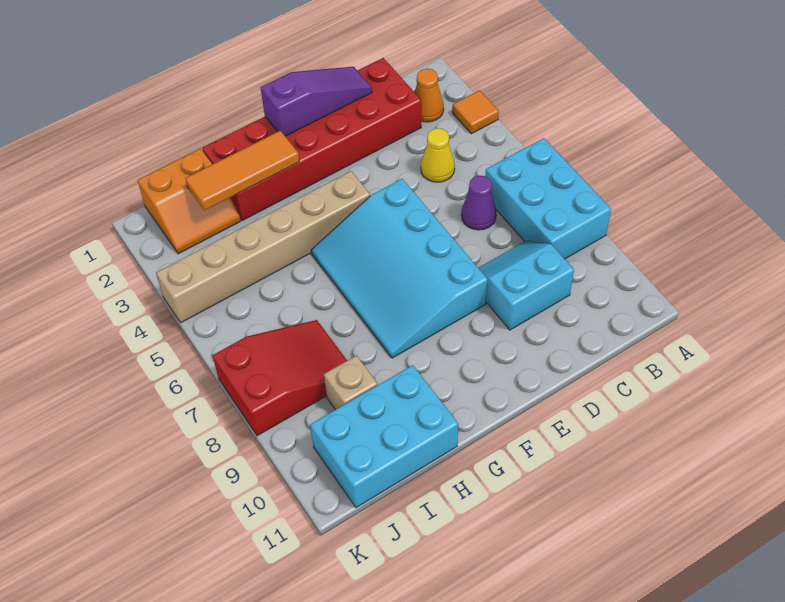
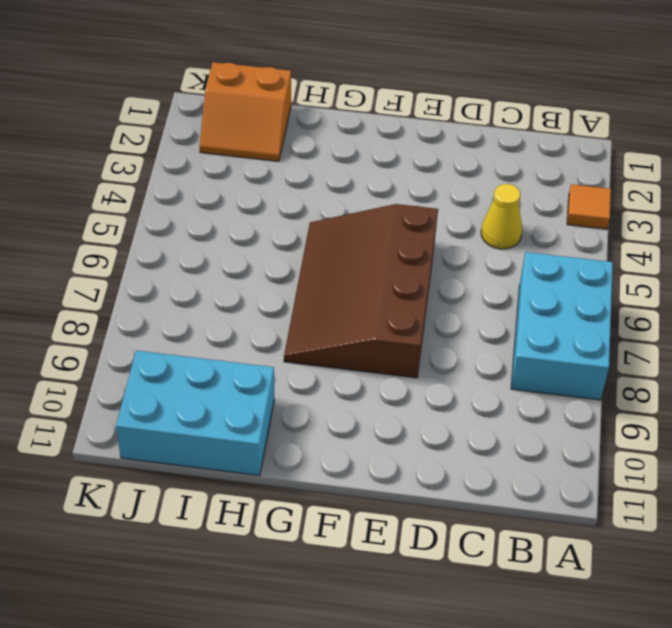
brown slope E5:G8 level 1 top E -> cyan slope E5:G8 level 1 top E
none -> orange cone B2 level 1
none -> red brick C1:H2 level 1
none -> purple cone C6 level 1

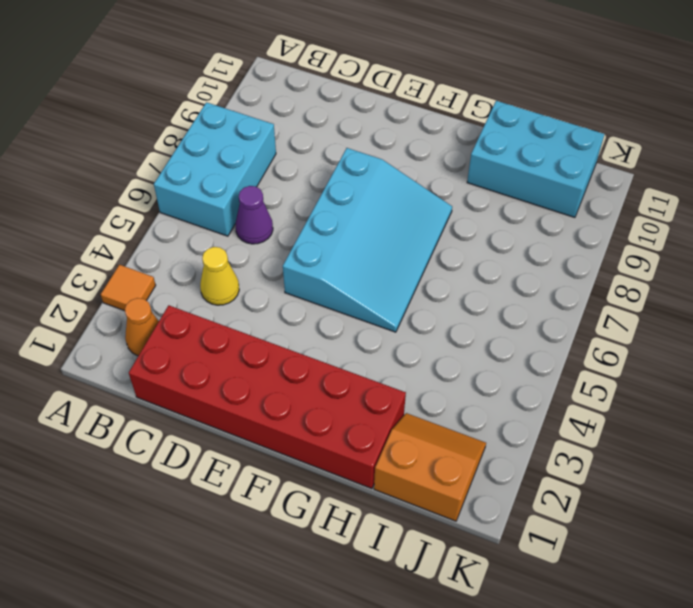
none -> cyan slope C8:D9 level 1 top 9
none -> tan brick F4:K4 level 1
none -> red slope I7:K8 level 1 top K

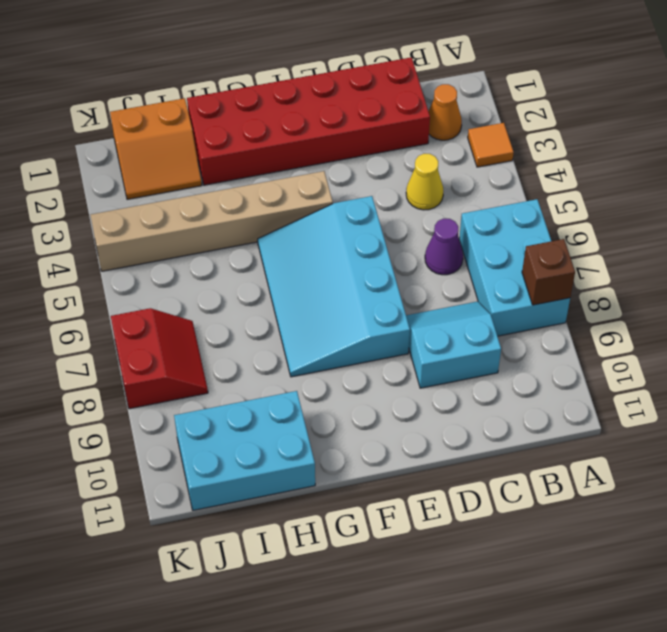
brown brick A8 level 2 -> none
red slope J7:K8 level 1 top K -> red slope I7:K8 level 1 top K
none -> tan brick I9 level 1
none -> purple slope D1:F1 level 2 top F
none -> orange tile G2:I2 level 2

